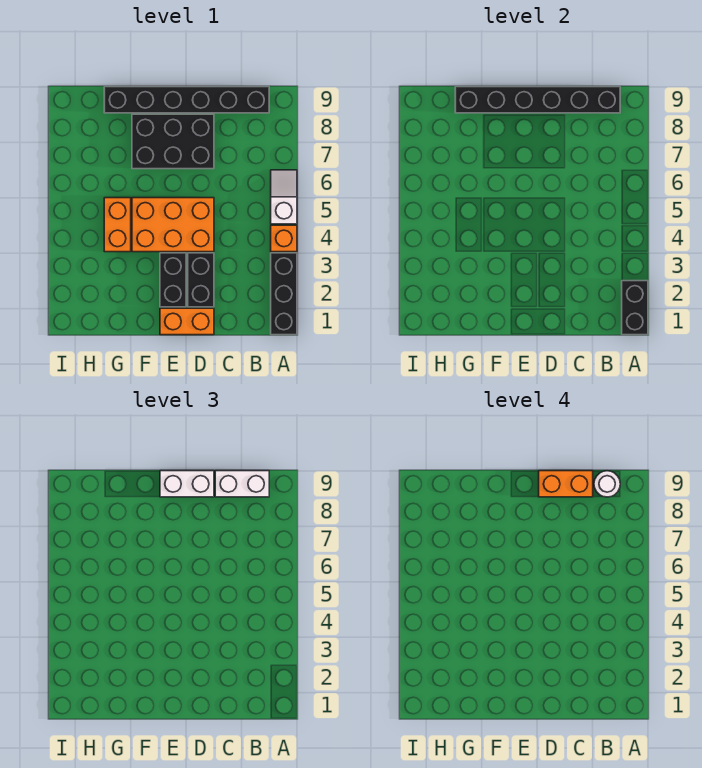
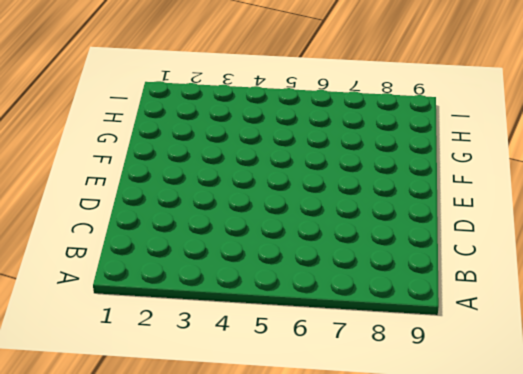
none -> black brick A1:A3 level 1
none -> orange brick A4 level 1
none -> white slope A5:A6 level 1 top 5

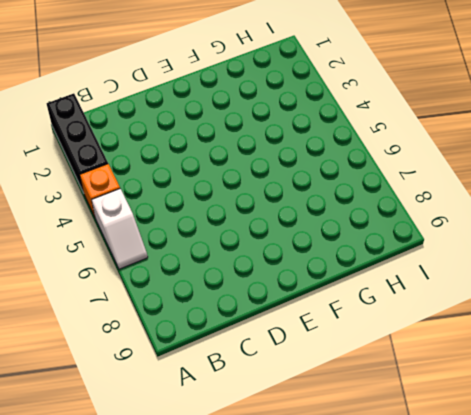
none -> black brick B9:G9 level 1
none -> orange brick D1:E1 level 1
none -> black brick D2:D3 level 1

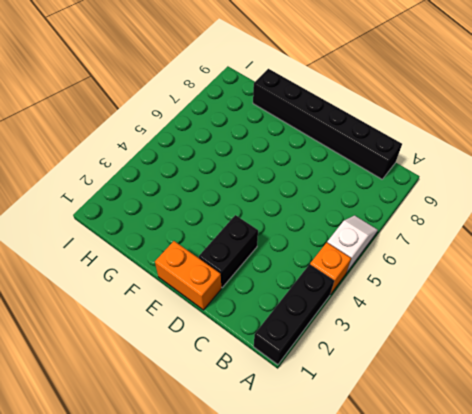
none -> orange brick D4:F5 level 1
none -> black brick D7:F8 level 1
none -> black brick E2:E3 level 1

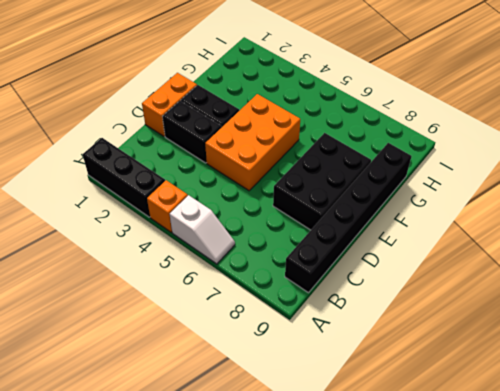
none -> orange brick G4:G5 level 1
none -> black brick A1:A2 level 2
none -> black brick B9:G9 level 2

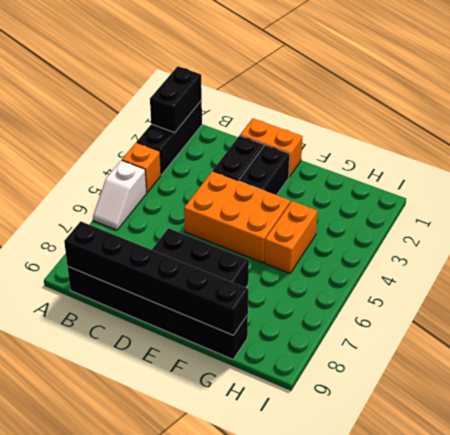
none -> white brick B9:C9 level 3
none -> white brick D9:E9 level 3
none -> white round brick B9 level 4

